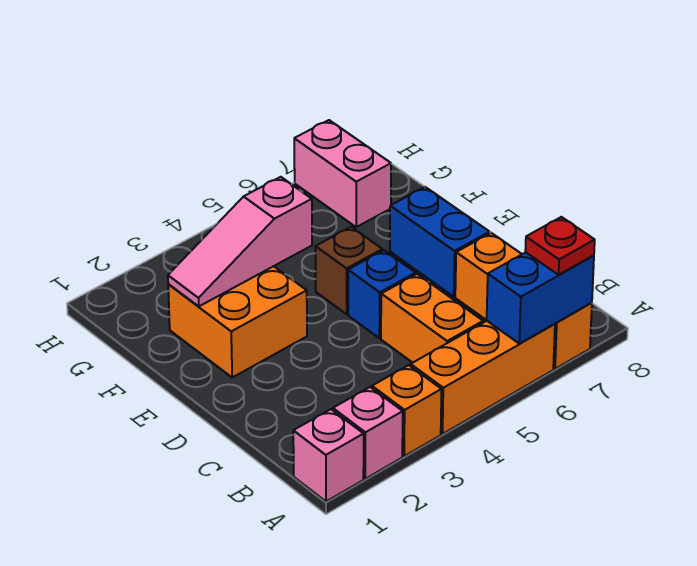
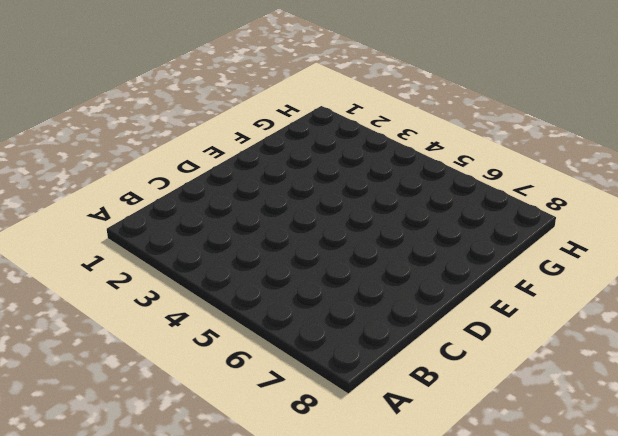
none -> pink brick A1 level 1
none -> pink brick A2 level 1
none -> orange brick A3 level 1

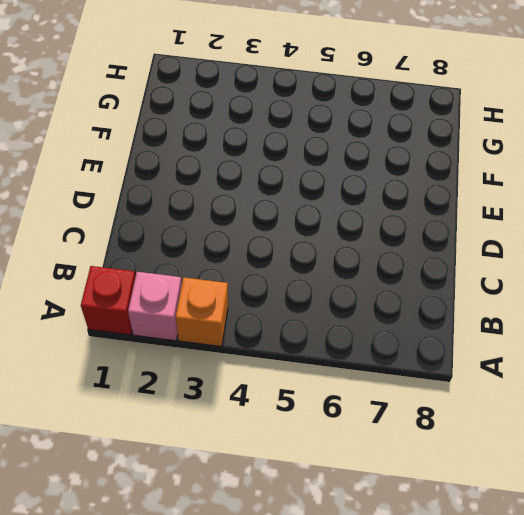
red brick A1 level 1 -> pink brick A1 level 1
none -> orange brick A4:A6 level 1
none -> orange brick A7:C7 level 1
none -> orange brick B5:C5 level 1

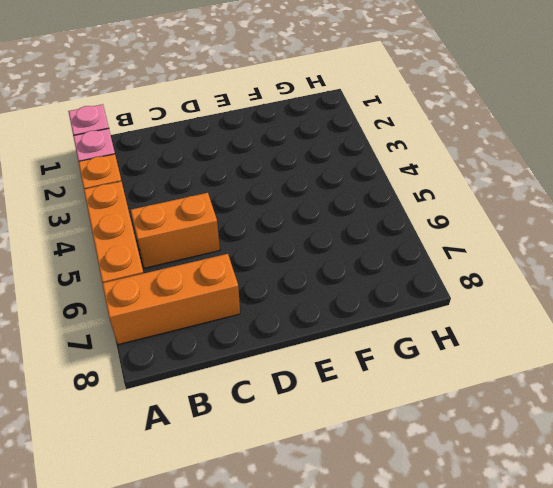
none -> blue brick D5 level 1
none -> blue brick D7:E7 level 1
none -> orange brick E2:F3 level 1

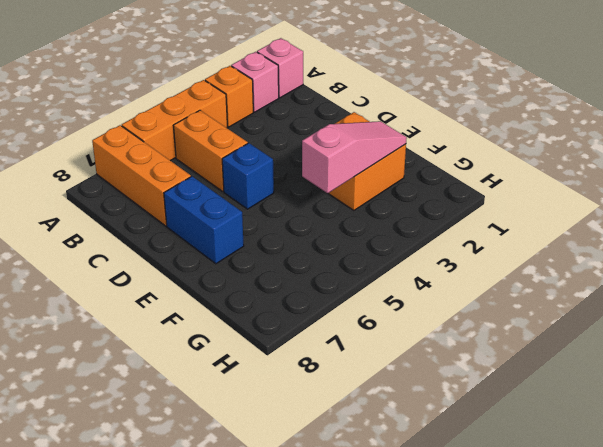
none -> brown brick E5 level 1
none -> pink brick G7:H7 level 1
none -> blue brick A6:A7 level 2

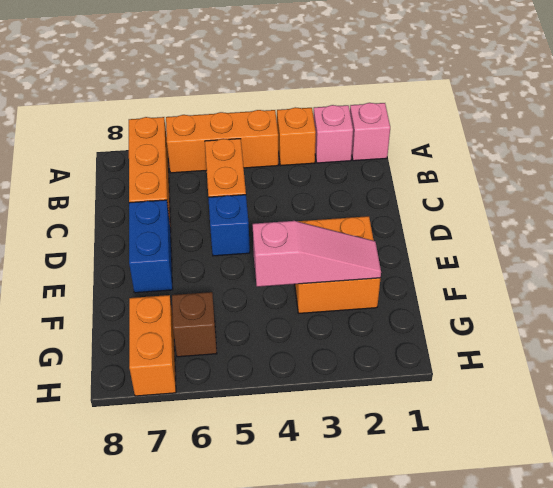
brown brick G6 level 1 -> brown brick E5 level 1
orange brick G7:H7 level 1 -> pink brick G7:H7 level 1
none -> blue brick A6:A7 level 2
none -> red plate A7 level 3

